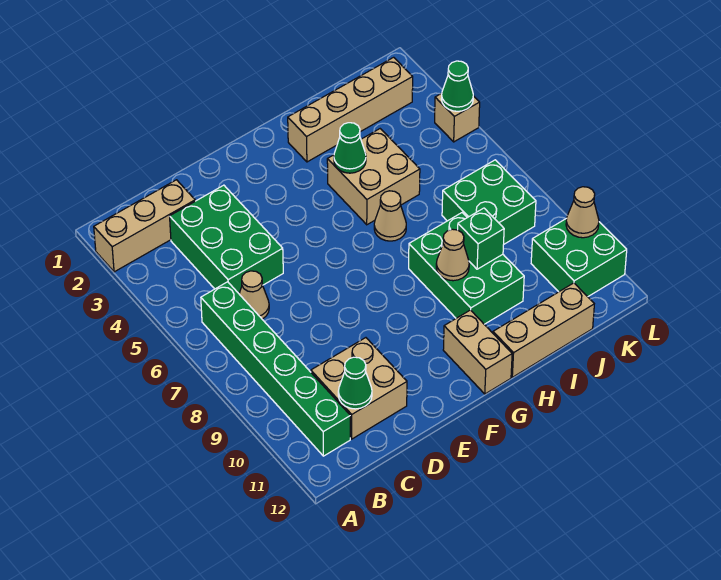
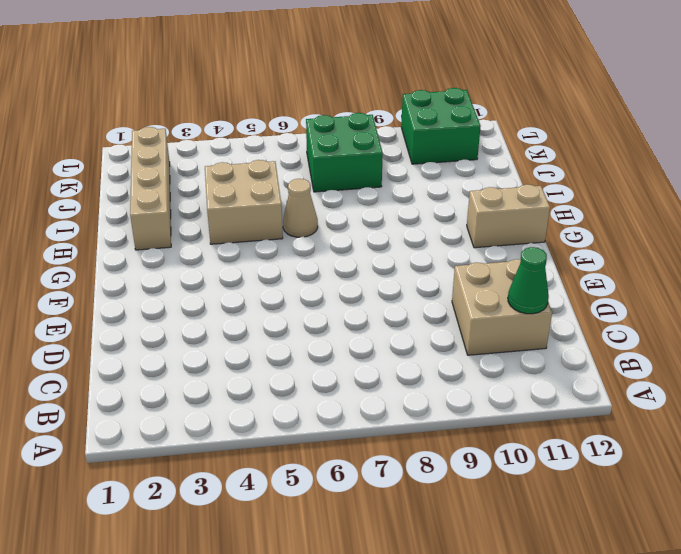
none -> tan brick A2:C2 level 1
none -> green brick B6:B11 level 1
none -> green brick C3:D5 level 1

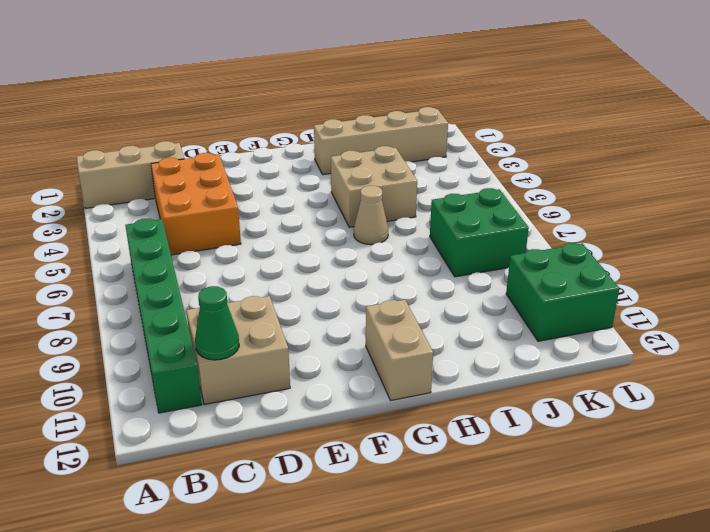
orange brick C3:D5 level 1 -> green brick C3:D5 level 1
none -> tan cone C6 level 1
none -> green brick H8:I10 level 1
none -> tan brick H12:J12 level 1

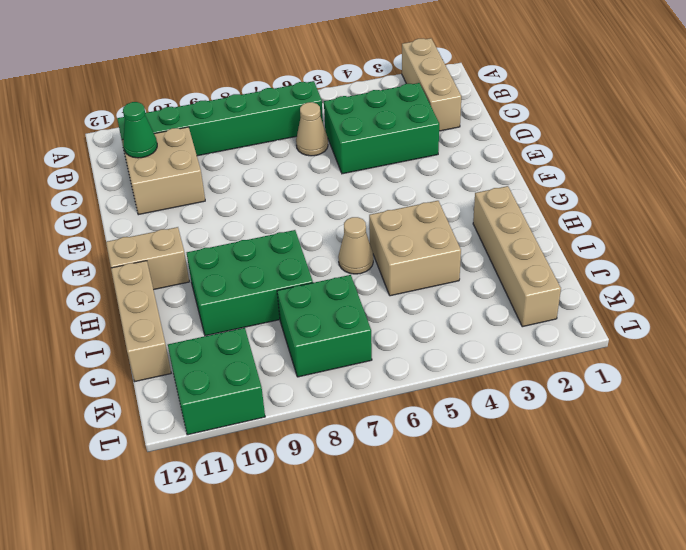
none -> tan brick L4 level 1
none -> green cone H4 level 2
none -> tan cone H9 level 2

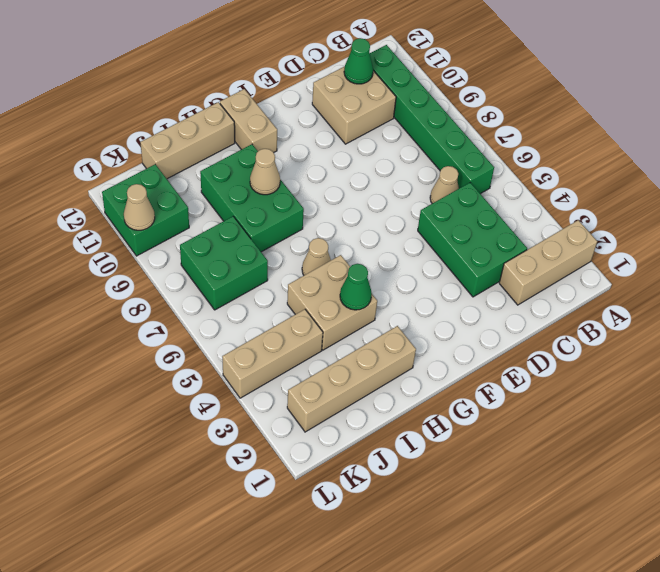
tan brick J4:L4 level 1 -> tan brick L4 level 1
none -> green brick I9 level 2
none -> green cone L4 level 2

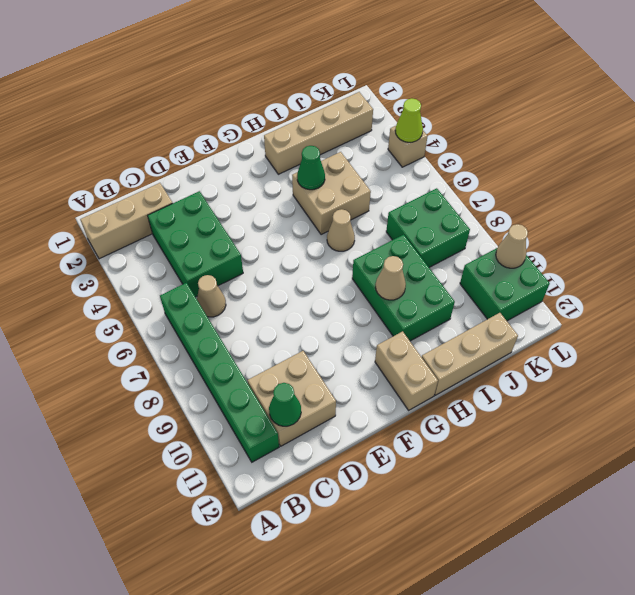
lime cone L4 level 2 -> green cone L4 level 2
none -> green brick I9 level 2

